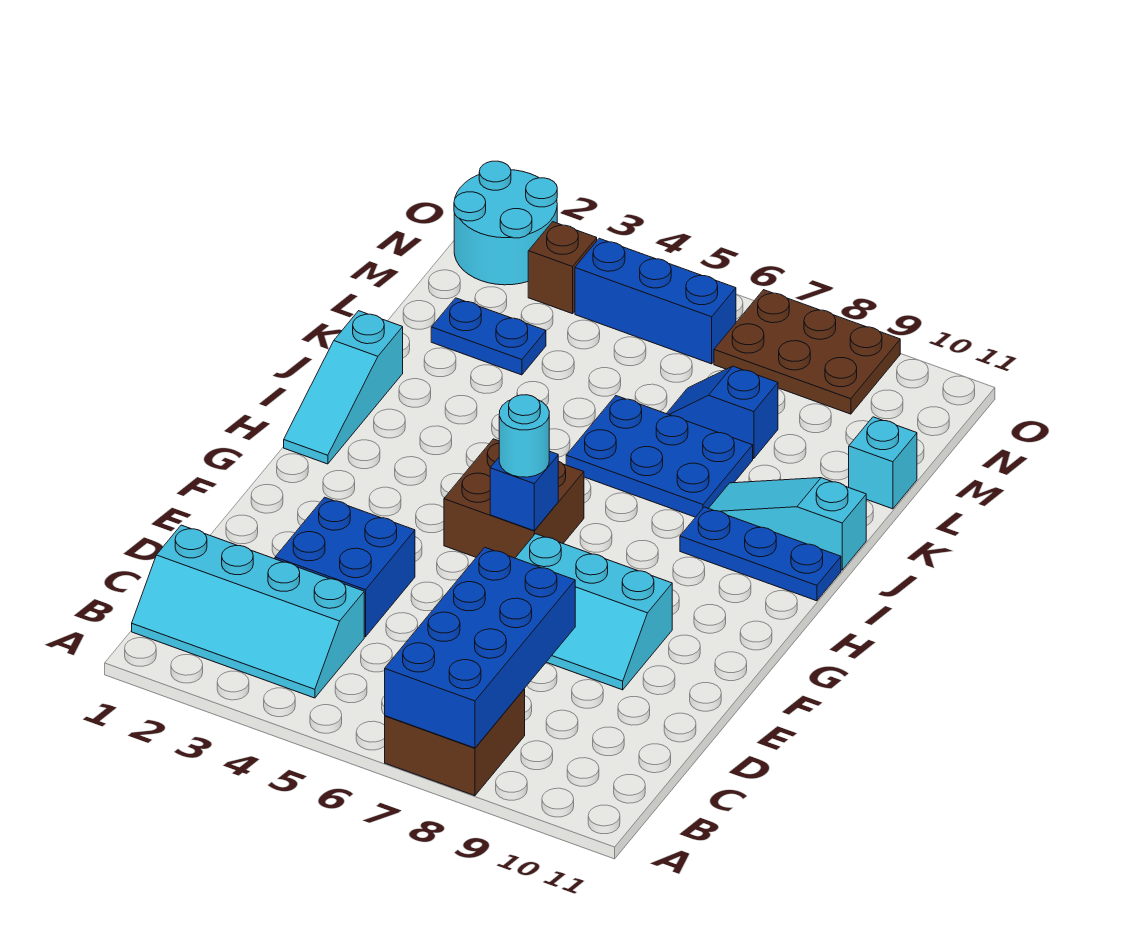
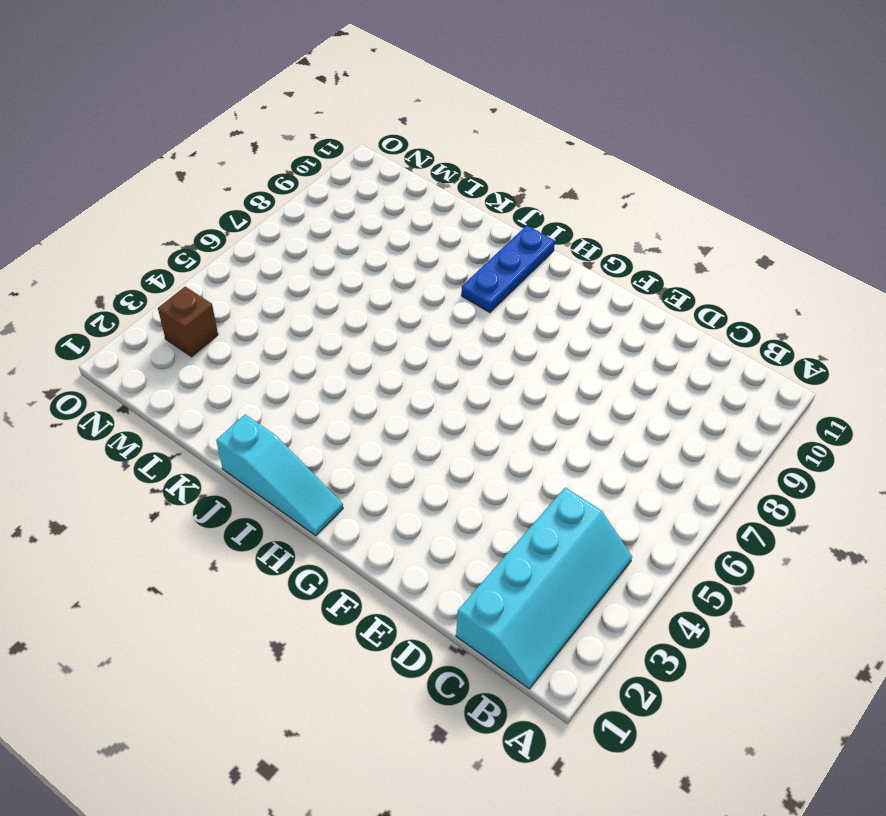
none -> brown brick A7:B8 level 1
none -> blue brick D3:E4 level 1
none -> cyan slope E7:F9 level 1 top F

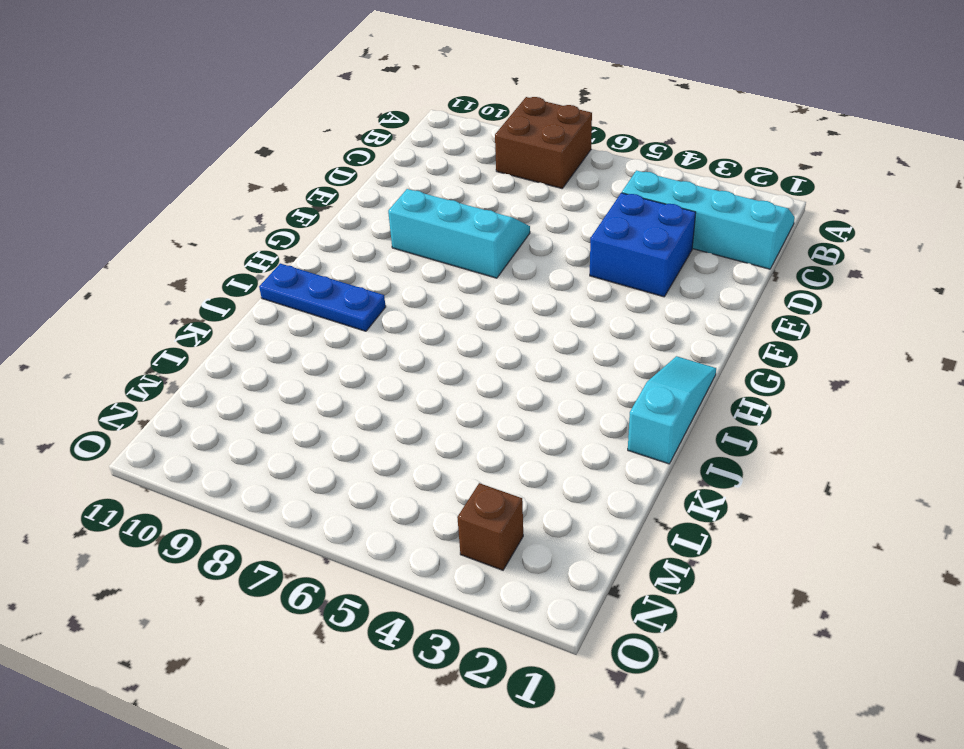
none -> brown brick G5:H6 level 1
none -> blue plate J6:K8 level 1
none -> cyan slope J9:J11 level 1 top 11

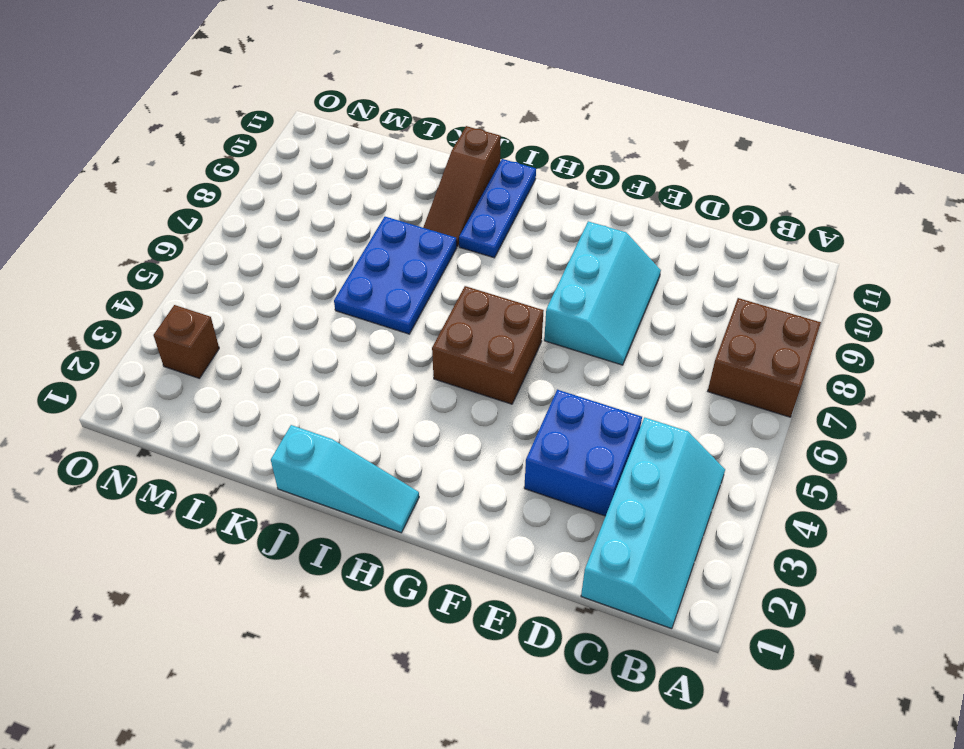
brown slope J9:J11 level 1 top 11 -> cyan slope J9:J11 level 1 top 11
none -> blue plate L2:L3 level 1
none -> blue slope L7:L8 level 1 top 8
none -> cyan brick L11 level 1

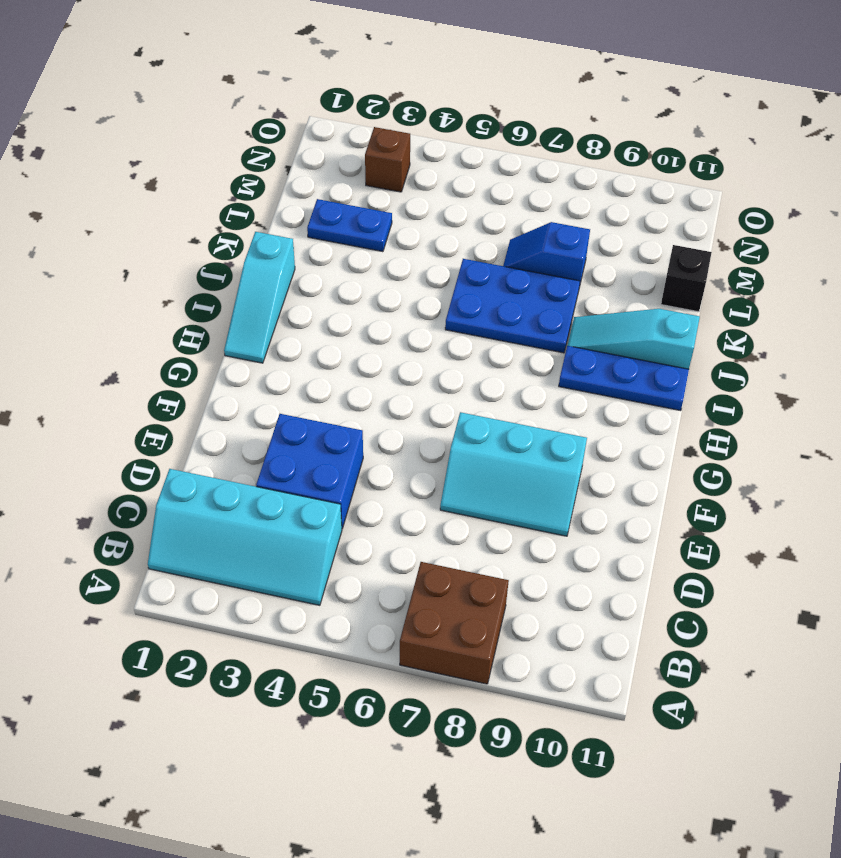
black brick L11 level 1 -> cyan brick L11 level 1
none -> brown brick G5:H6 level 1
none -> cyan round brick N1:O2 level 1
none -> blue brick N4:N6 level 1

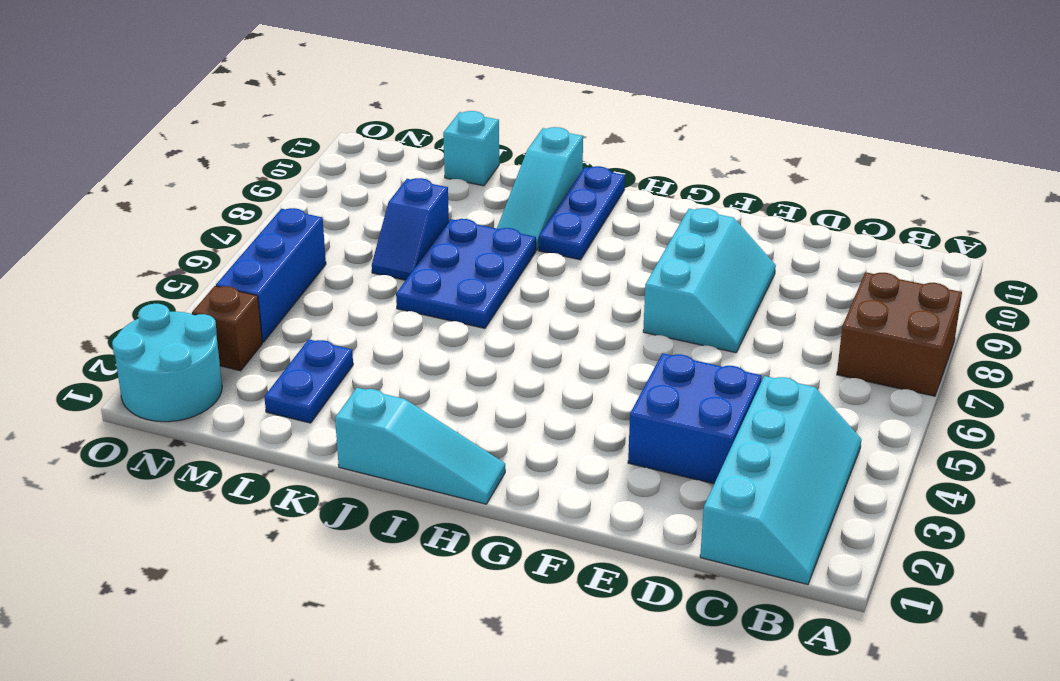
none -> brown brick G5:H6 level 1
none -> brown plate N7:O9 level 1
none -> blue brick A7:D8 level 2

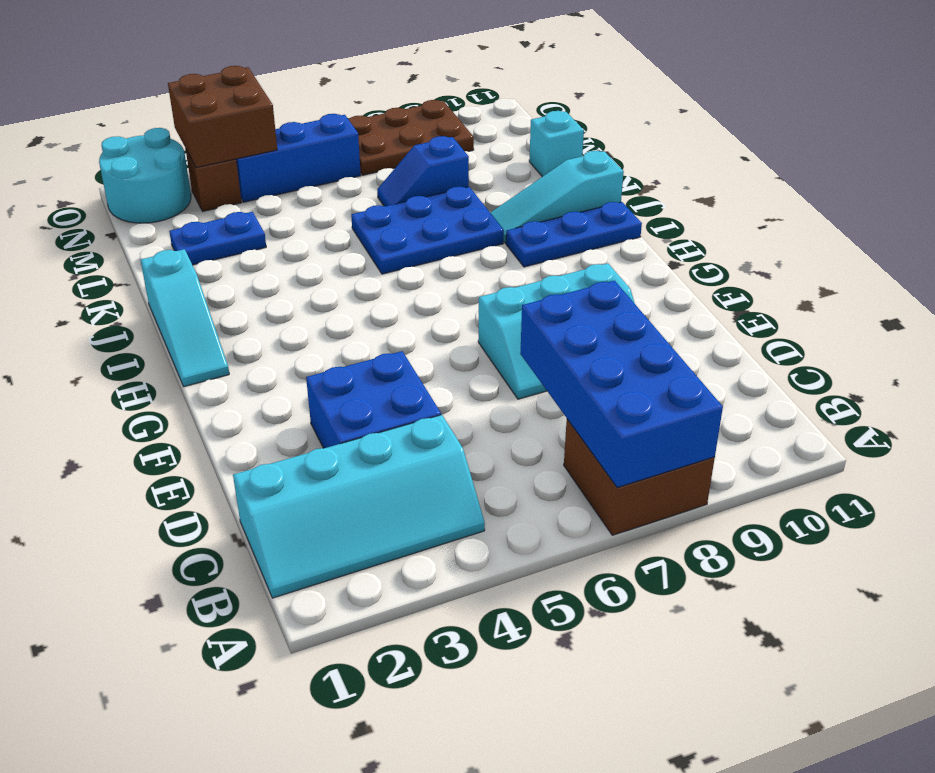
brown brick N3:O4 level 2 -> brown brick G5:H6 level 1
none -> blue brick G6 level 2
none -> cyan round brick G6 level 3

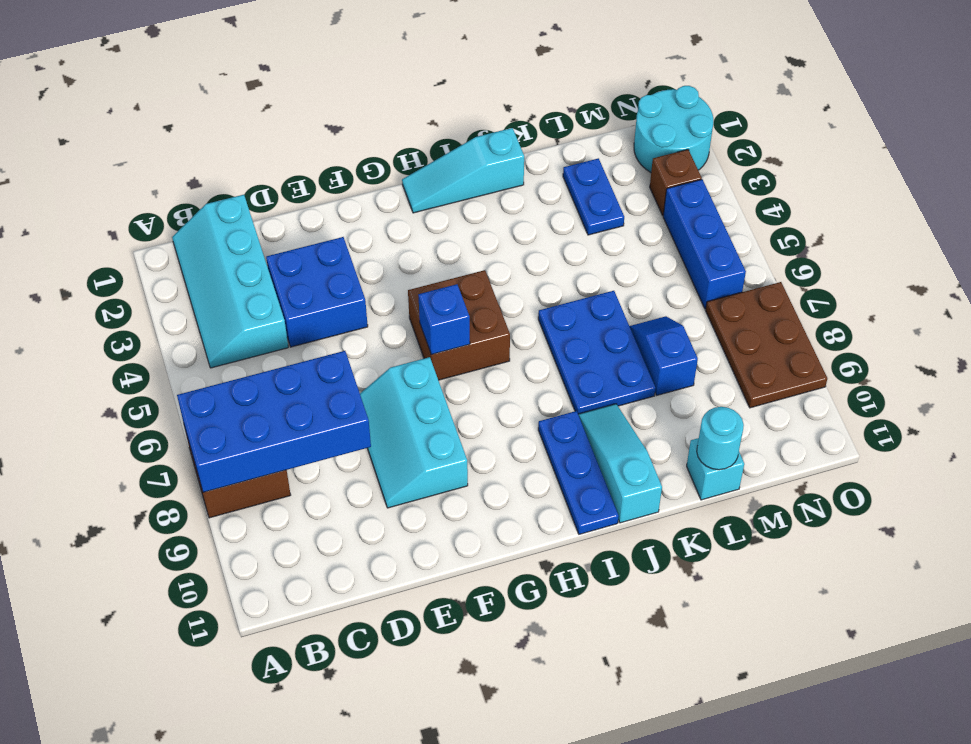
cyan round brick L11 level 2 -> cyan round brick G6 level 3

